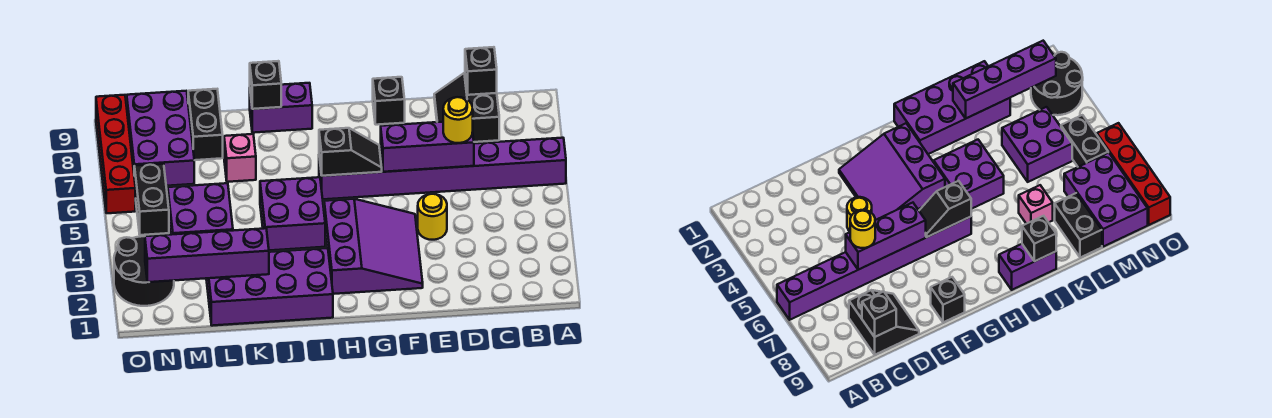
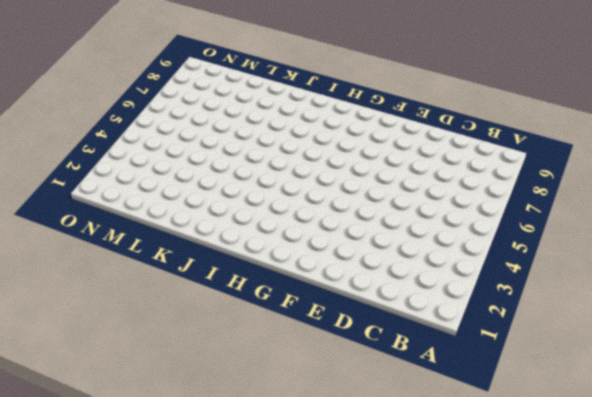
none -> purple brick A6:H6 level 1
none -> black slope C8:D9 level 1 top C
none -> yellow round brick E4 level 1

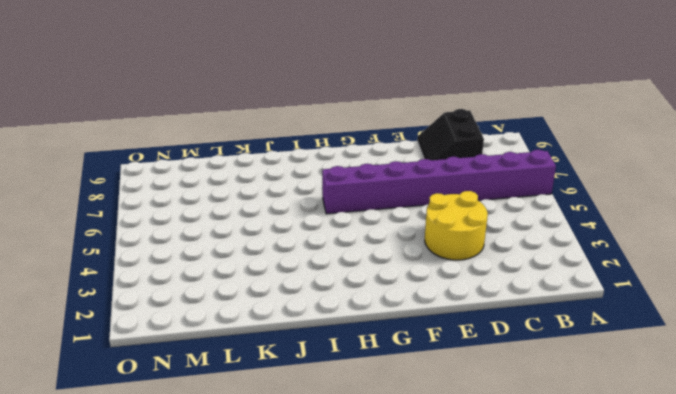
yellow round brick D3:E4 level 1 -> yellow round brick E4 level 1
none -> purple slope F2:H4 level 1 top H
none -> black brick F9 level 1
none -> purple brick I1:L2 level 1

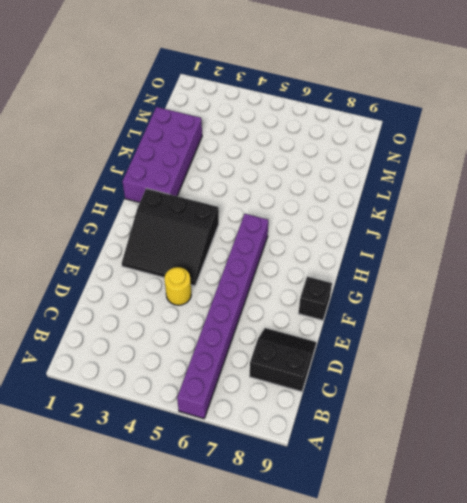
black slope F2:H4 level 1 top H -> purple slope F2:H4 level 1 top H
none -> purple brick I4:J5 level 1
none -> purple brick I9:J9 level 1
none -> pink brick K7 level 1

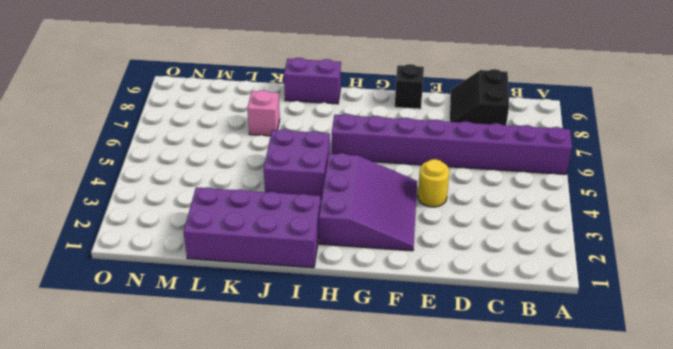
none -> purple brick L4:M5 level 1
none -> black brick L8:L9 level 1
none -> purple brick M7:N9 level 1

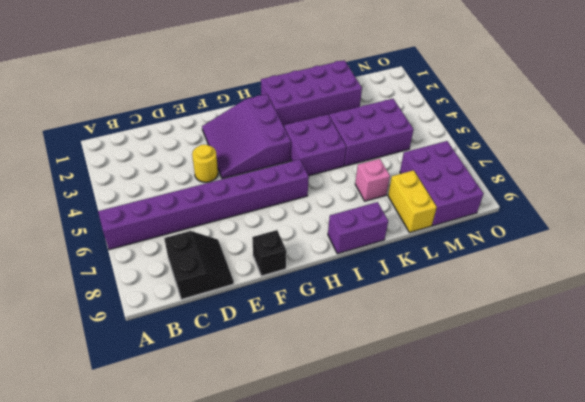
purple brick K4:M5 level 1 -> purple brick L4:M5 level 1
yellow brick L8:L9 level 1 -> black brick L8:L9 level 1
none -> black round brick N2:O3 level 1
none -> black brick N5:N6 level 1
none -> red brick O6:O9 level 1

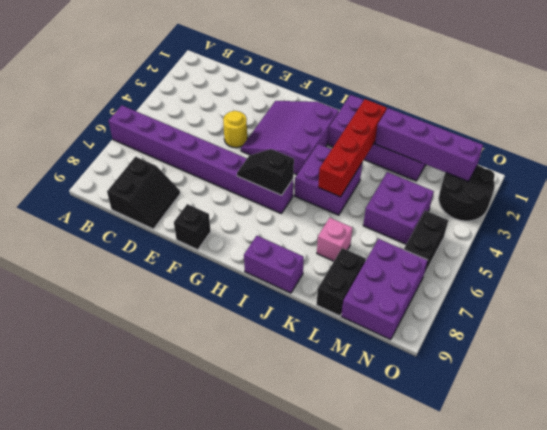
red brick J2:J5 level 2 -> red brick O6:O9 level 1
none -> black brick C9 level 2
none -> purple brick D6:F6 level 2
none -> black brick J9 level 2

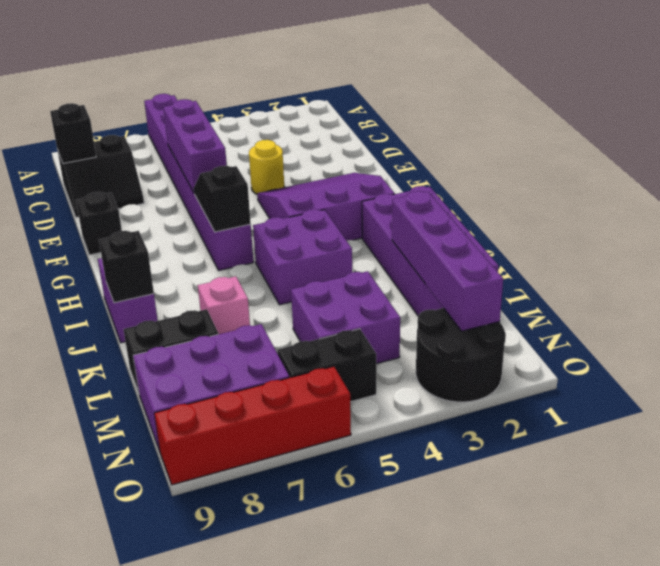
none -> yellow round brick D6 level 3

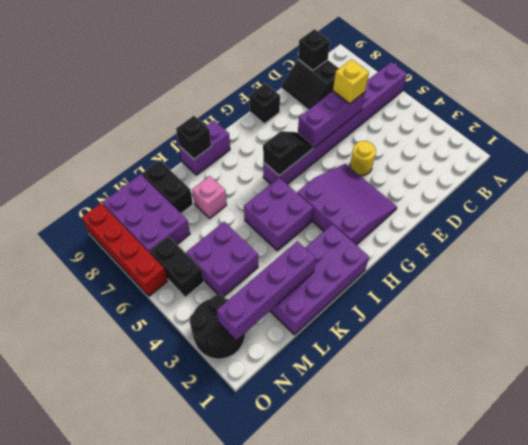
yellow brick D6 level 3 -> yellow round brick D6 level 3

